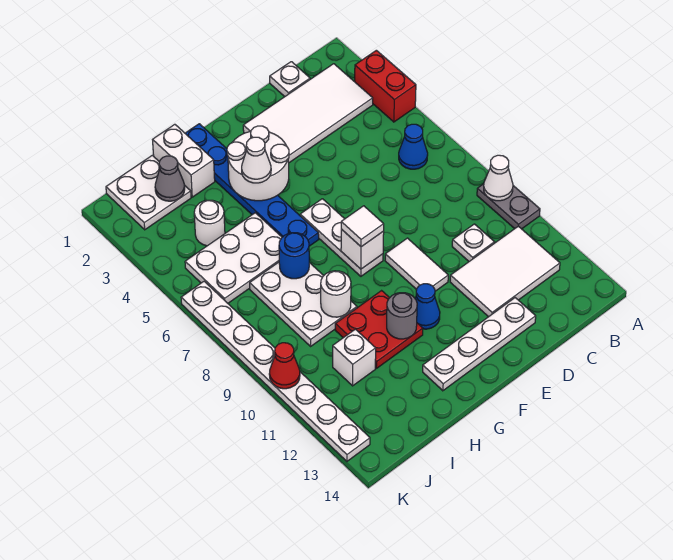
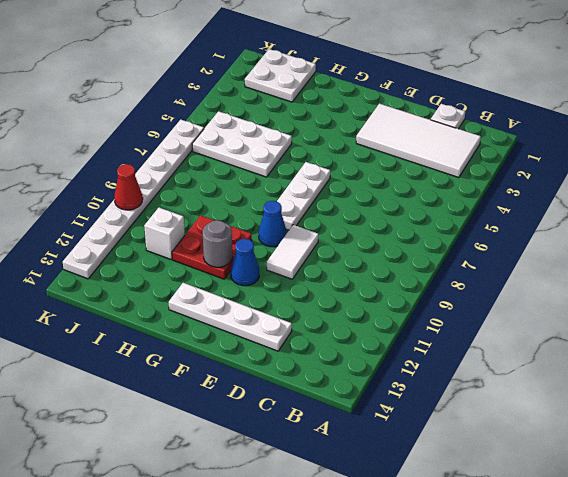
blue cone F9 level 1 -> blue cone B6 level 1
none -> red brick A3:A4 level 1
none -> grey plate A9:A10 level 1
none -> white tile B11:D12 level 1
none -> white plate C10 level 1

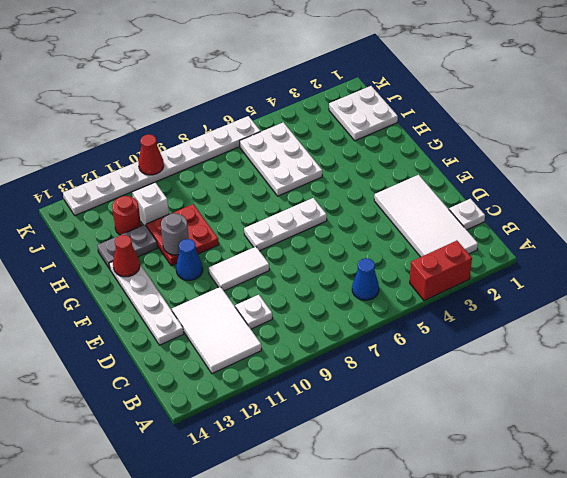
red cone G13 level 2 -> none
grey plate H12:H13 level 1 -> grey plate A9:A10 level 1
red round brick I12 level 1 -> none
none -> blue plate G1:G6 level 1
none -> white brick H1:H2 level 1
none -> white plate H7:I9 level 1
none -> white round brick I4 level 1

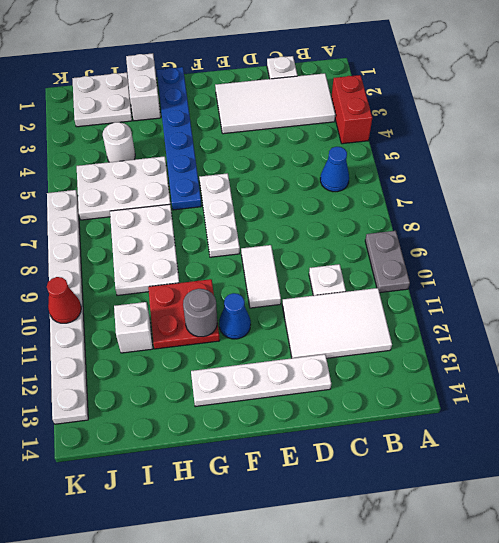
none -> white cone A9 level 2
none -> white round brick F3:G4 level 2
none -> white brick F8 level 2
none -> blue round brick H7 level 2

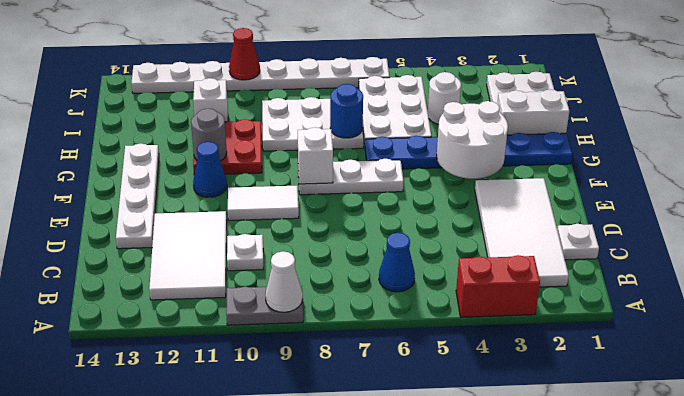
none -> white round brick H9 level 2
none -> grey cone I2 level 2
none -> white tile F8 level 3
none -> white cone G4 level 3

